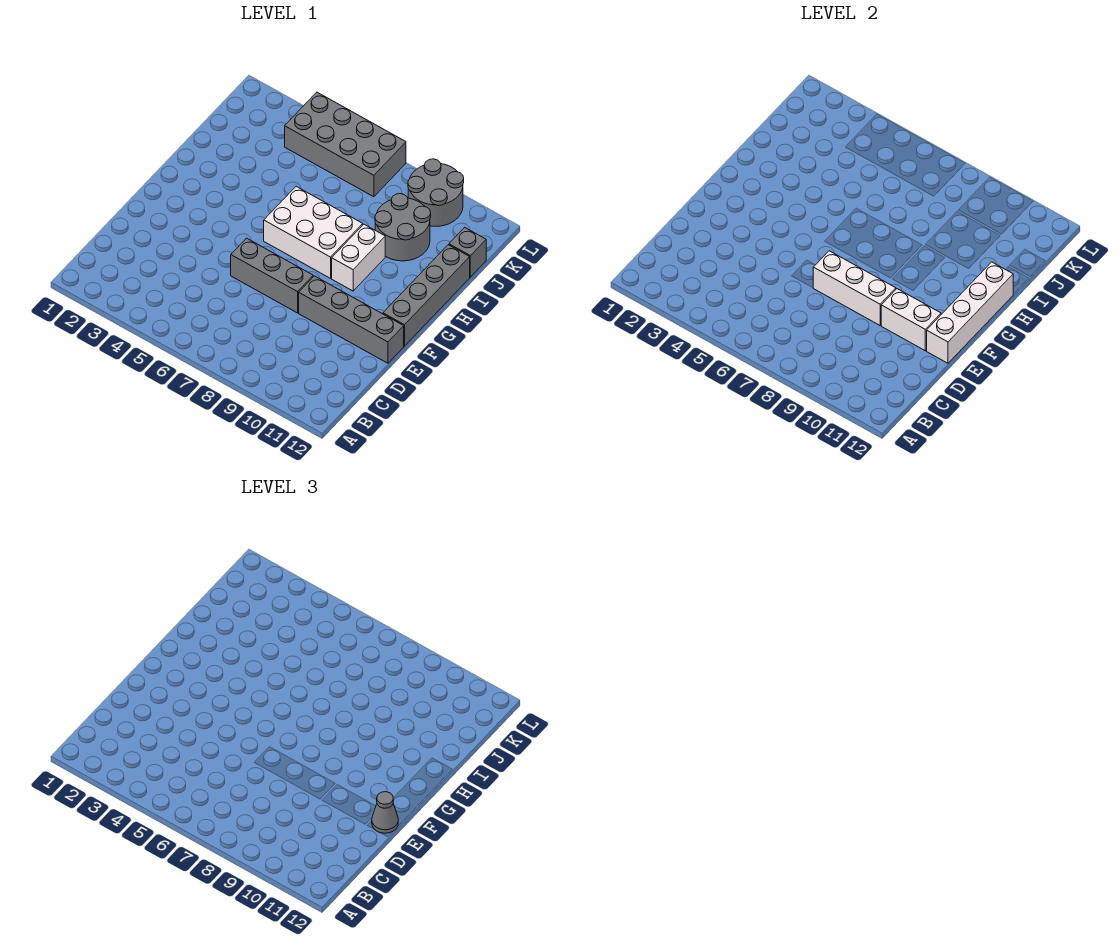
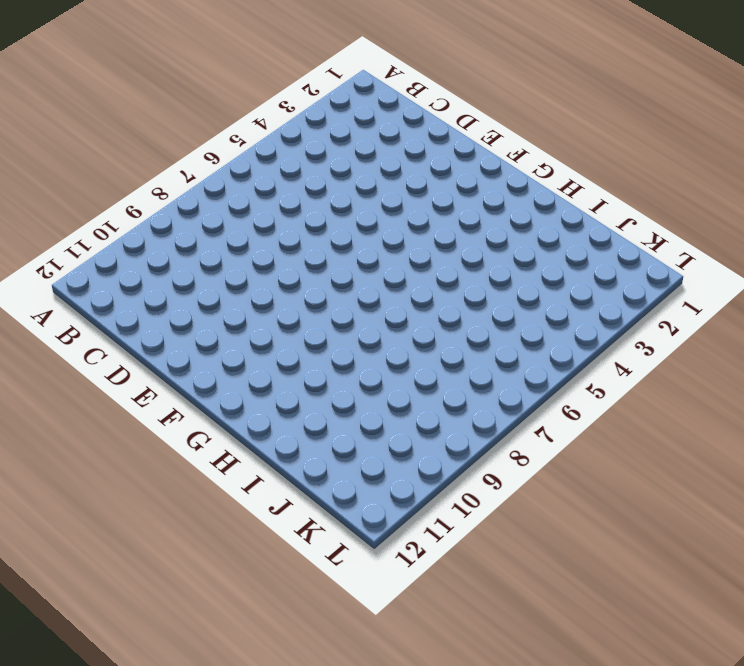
none -> grey brick E6:E8 level 1
none -> grey brick E9:E12 level 1
none -> grey brick F12:I12 level 1

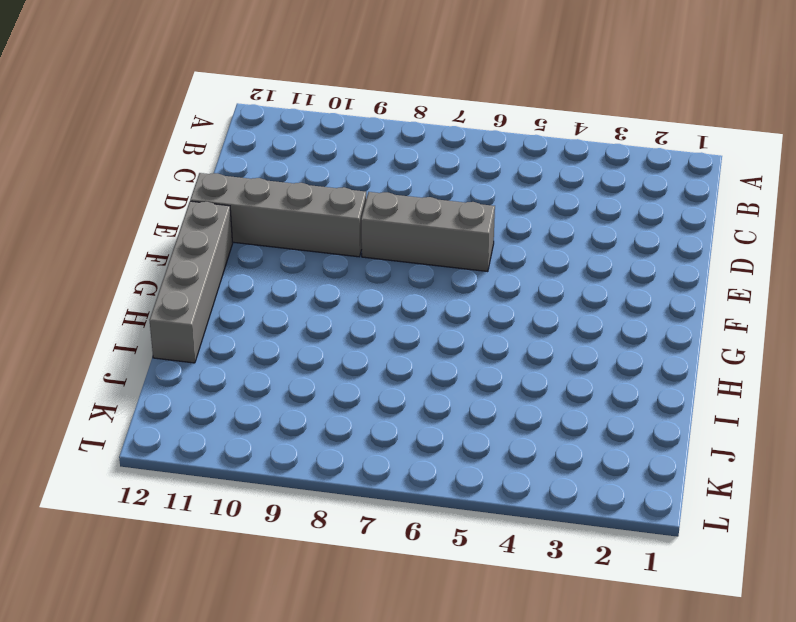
none -> white brick G6:H8 level 1
none -> white brick G9:H9 level 1
none -> grey round brick I9:J10 level 1

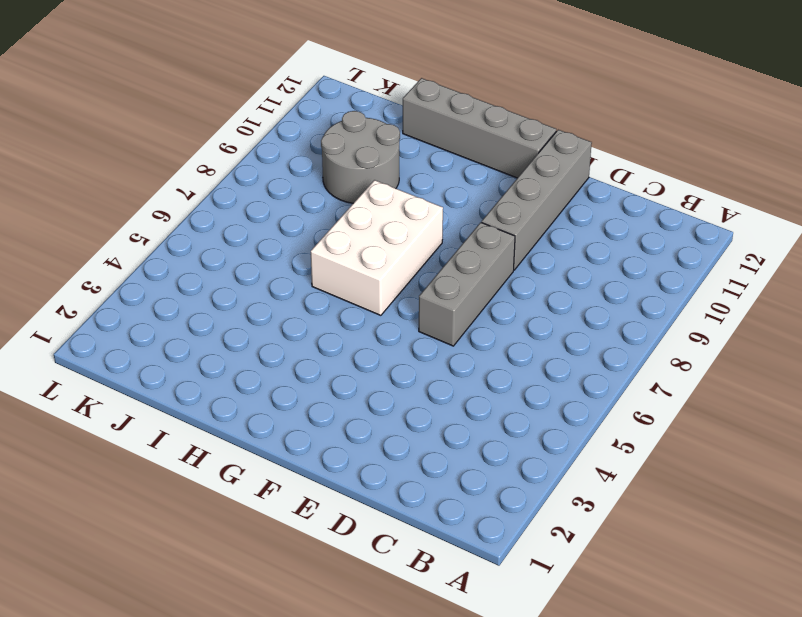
none -> white brick G9:H9 level 1
none -> grey brick J12 level 1
none -> grey brick K4:L7 level 1

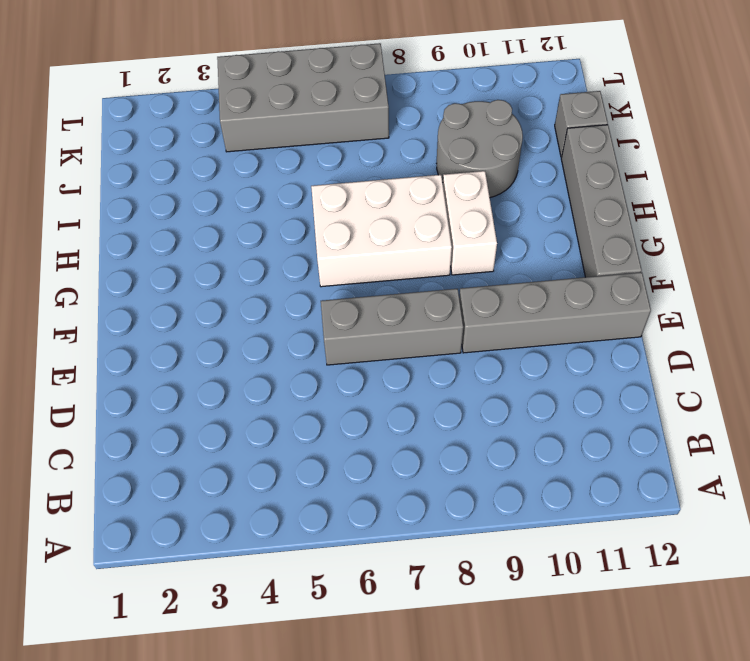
none -> grey round brick K9:L10 level 1
none -> white brick E7:E9 level 2
none -> white brick E10:E11 level 2

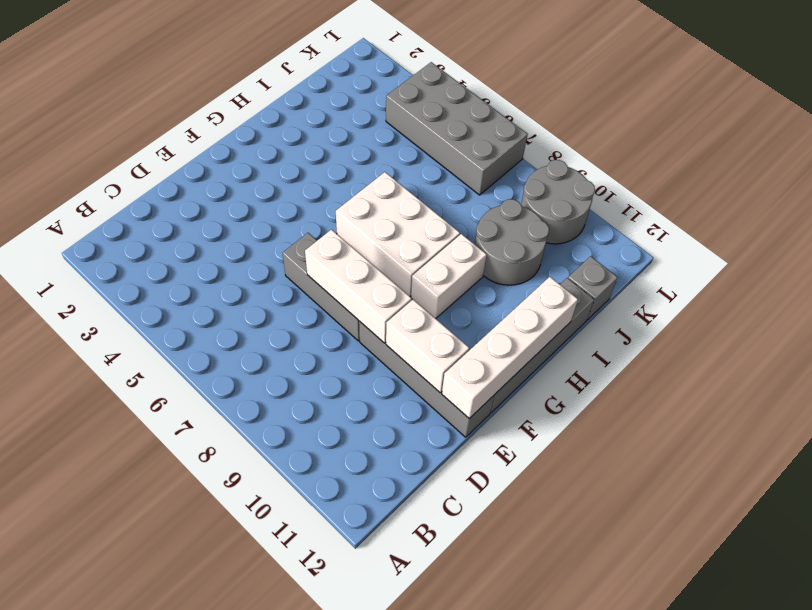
none -> grey cone E12 level 3

